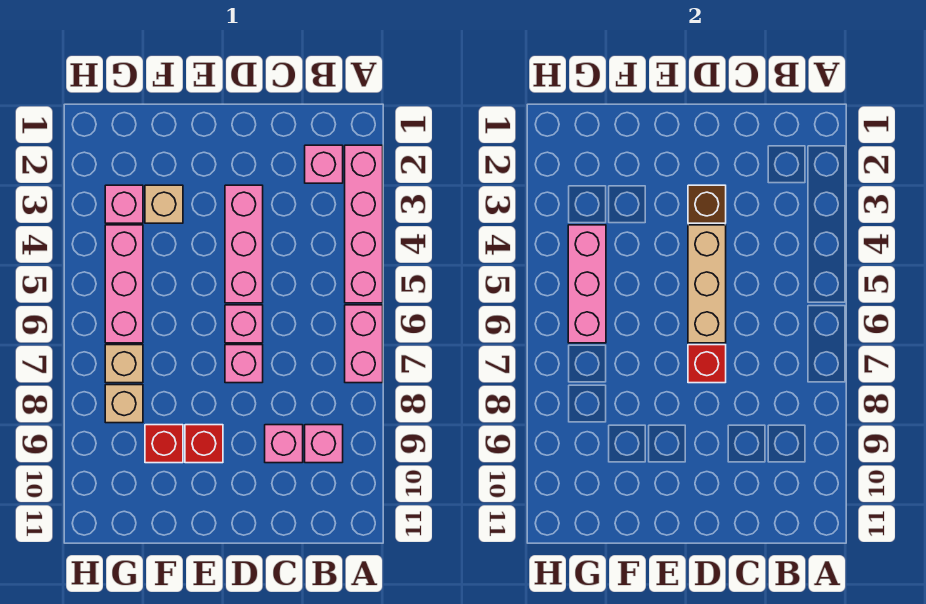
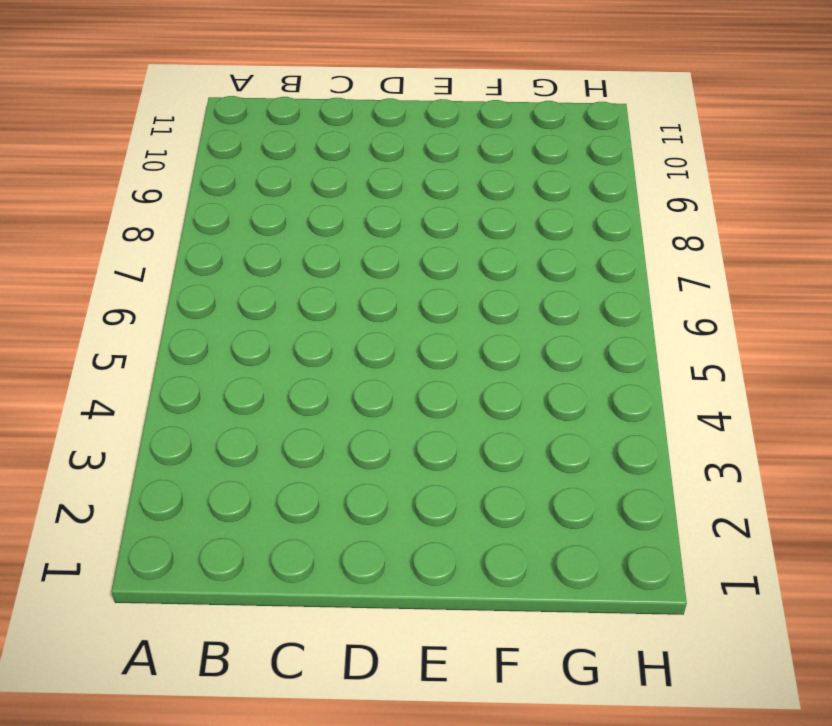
none -> pink brick A2:A5 level 1
none -> pink brick A6:A7 level 1
none -> pink brick B2 level 1

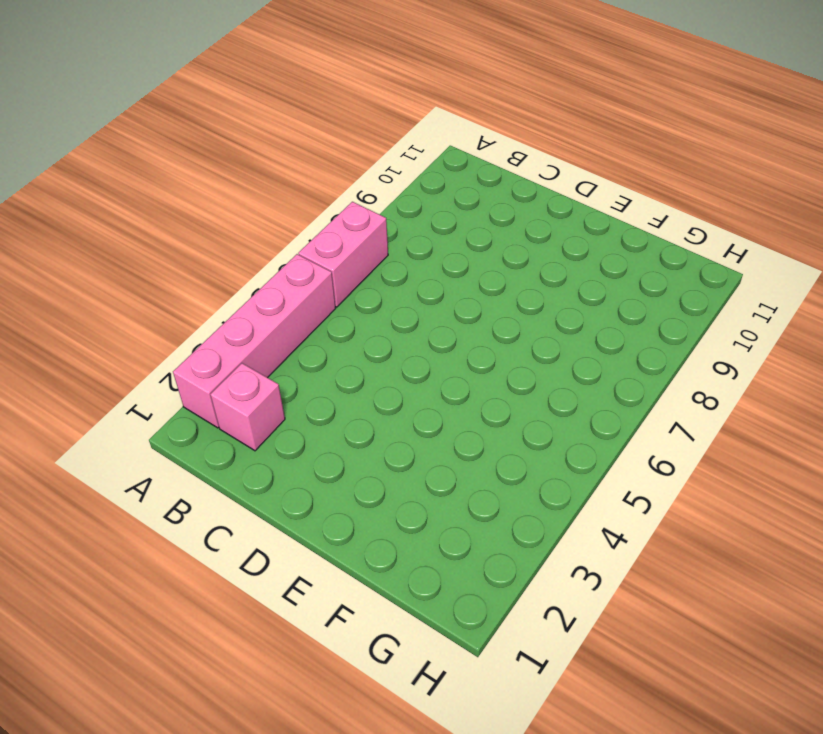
none -> pink brick B9 level 1
none -> pink brick C9 level 1
none -> pink brick D3:D5 level 1

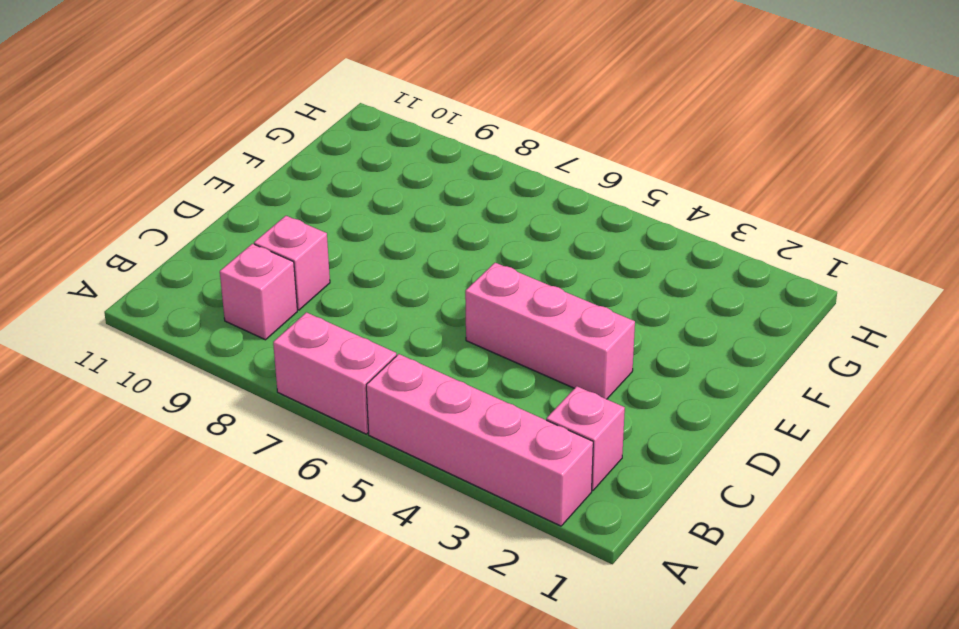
none -> pink brick D6 level 1
none -> pink brick D7 level 1
none -> red brick E9 level 1

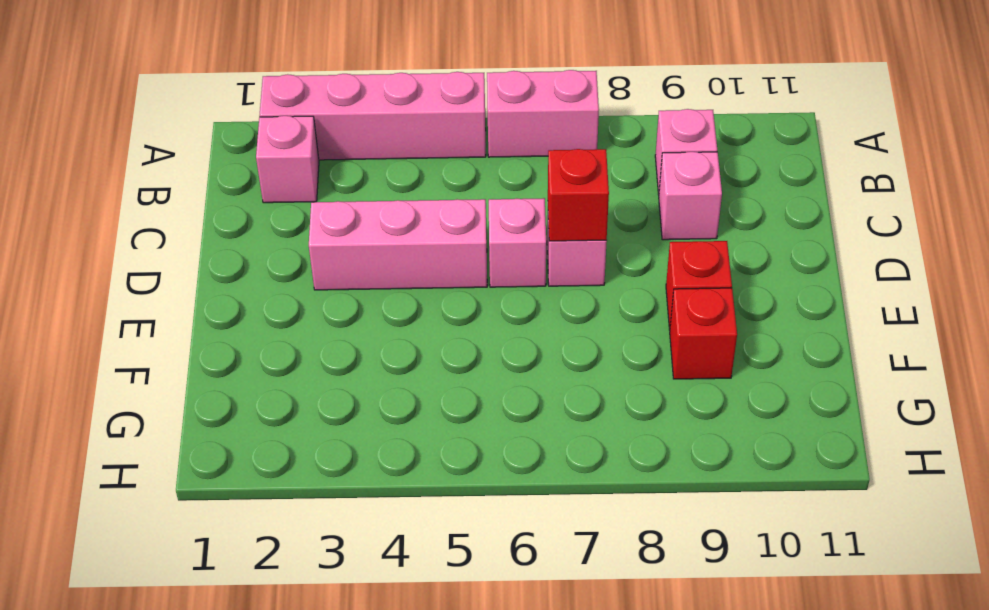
none -> tan brick F3 level 1
none -> pink brick G3 level 1
none -> pink brick G4:G6 level 1

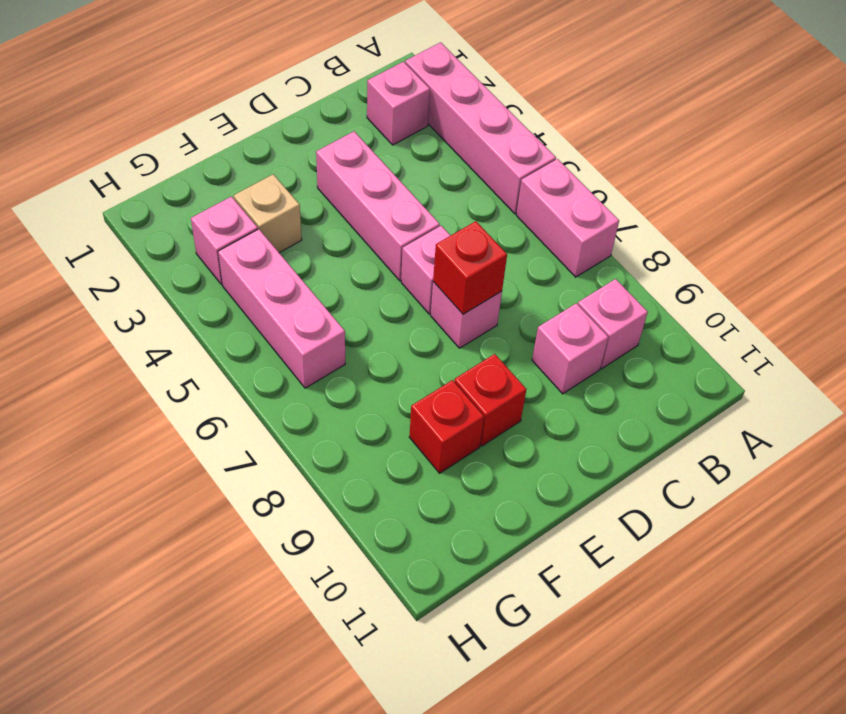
none -> tan brick G7 level 1
none -> tan brick G8 level 1
none -> brown brick D3 level 2

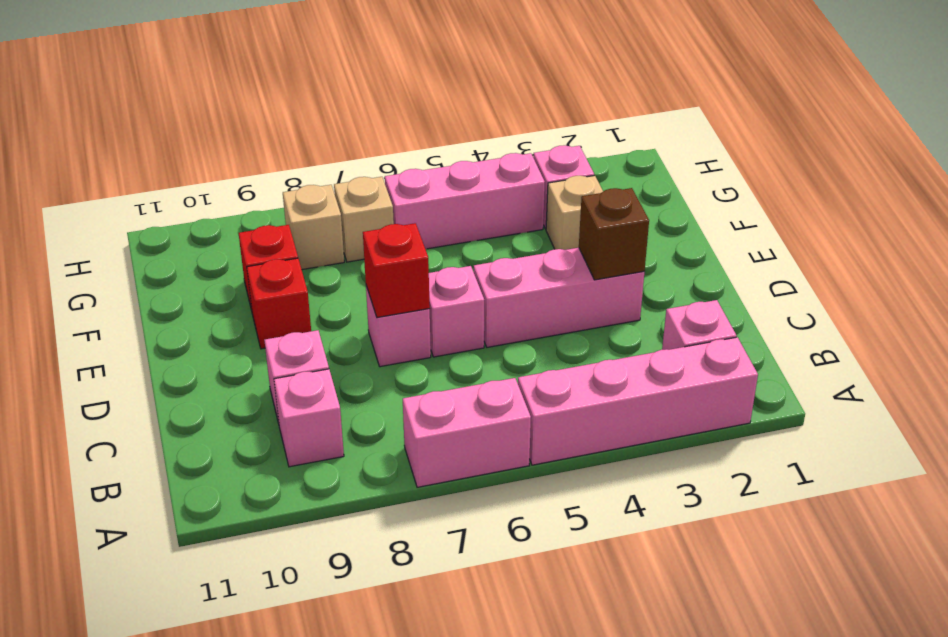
none -> tan brick D4:D6 level 2
none -> pink brick G4:G6 level 2

